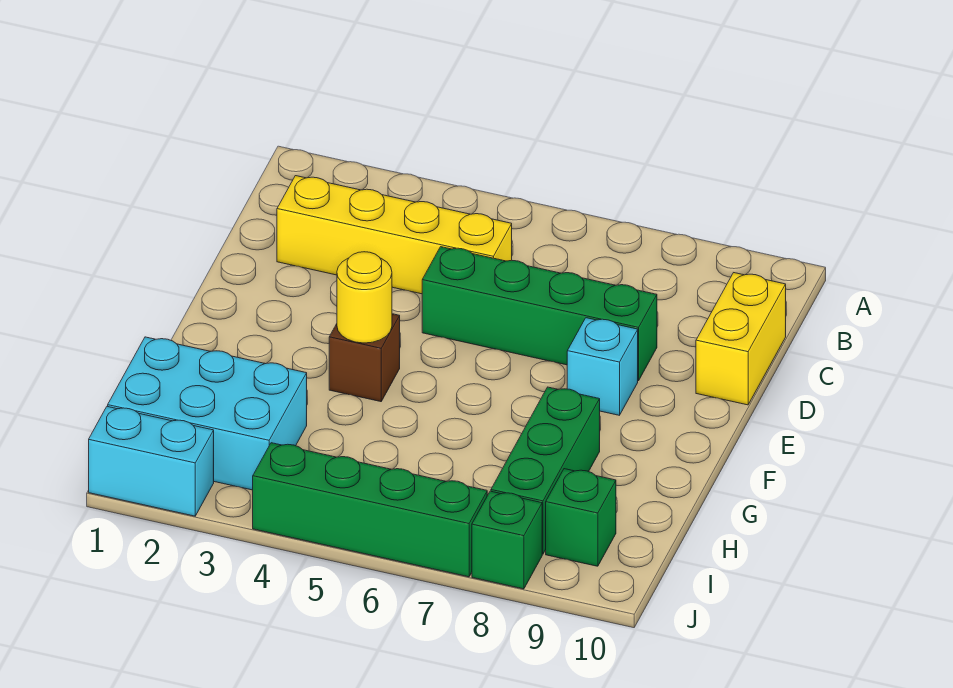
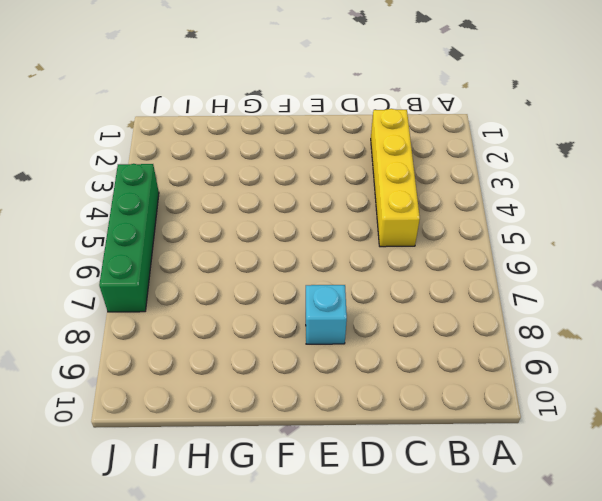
none -> yellow brick C10:D10 level 1
none -> green brick D5:D8 level 1
none -> brown brick F4 level 1

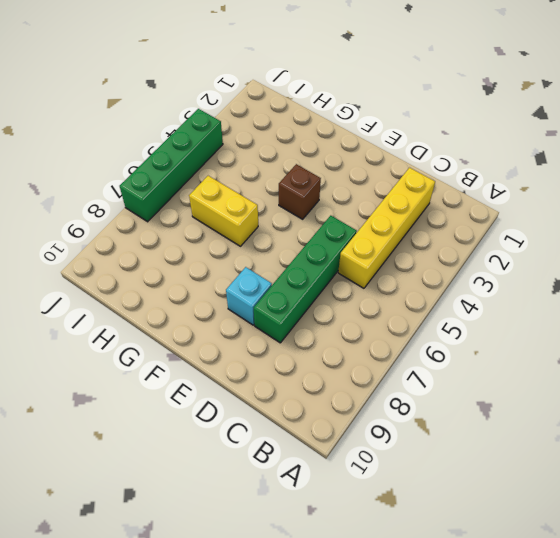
yellow brick G6:H6 level 1 -> yellow brick C10:D10 level 1
none -> green brick G8:I8 level 1
none -> cyan brick H1:I3 level 1
none -> green brick I9 level 1

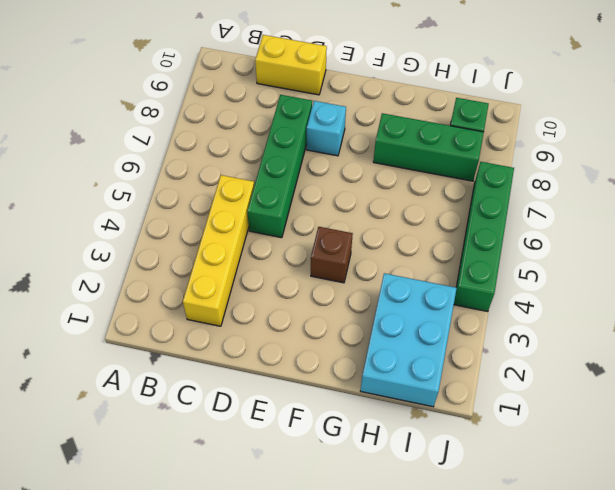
none -> cyan brick J1:J2 level 1
none -> green brick J8 level 1
none -> yellow round brick F4 level 2

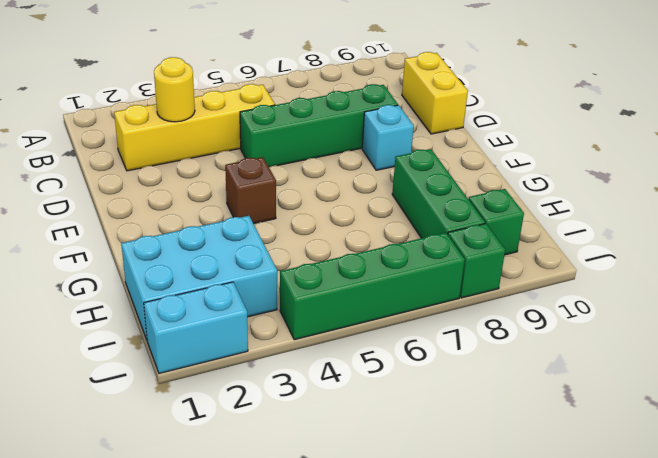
yellow round brick C3 level 2 -> yellow round brick F4 level 2

